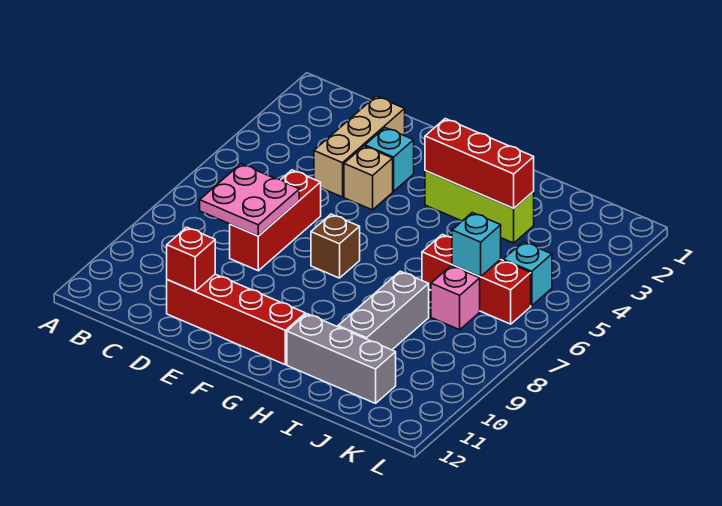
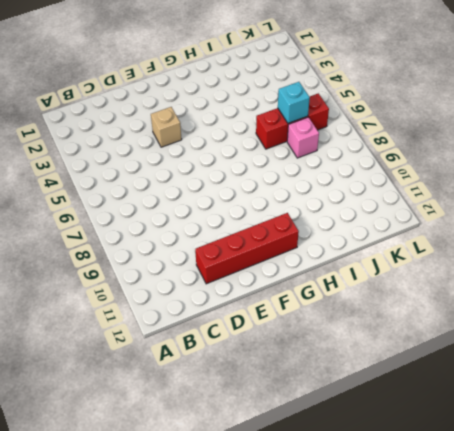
none -> tan brick D2:D4 level 1
none -> red brick D6:D8 level 1
none -> cyan brick E3 level 1

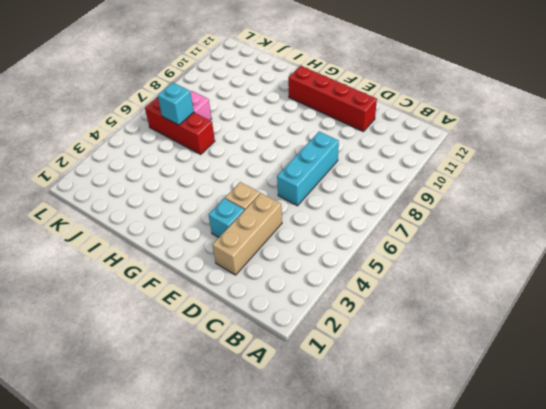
cyan brick D6:D8 level 1 -> red brick D6:D8 level 1
none -> brown brick F7 level 1
none -> lime brick G3:I3 level 1
none -> grey brick H11:J11 level 1

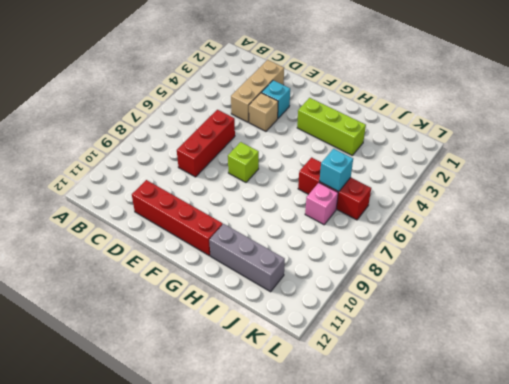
lime brick F7 level 1 -> brown brick F7 level 1
none -> grey brick I8:I10 level 1
none -> cyan brick K5 level 1
none -> pink plate C7:D8 level 2

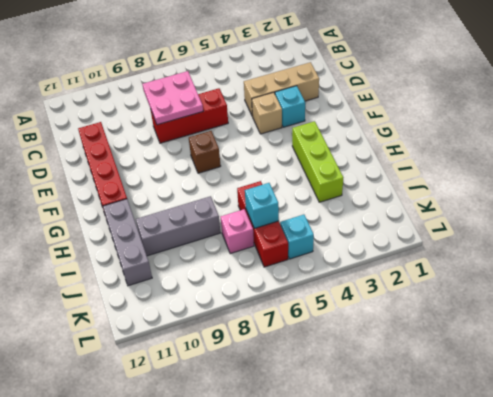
none -> red brick D11 level 2
none -> red brick G3:I3 level 2

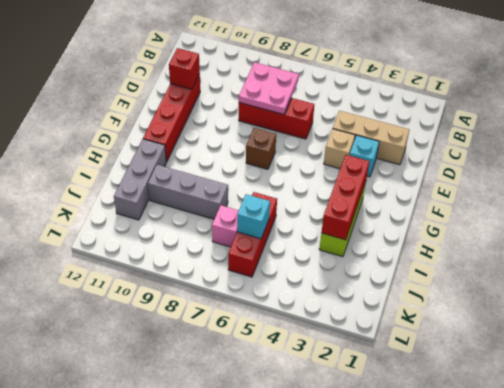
none -> cyan brick K5 level 1

